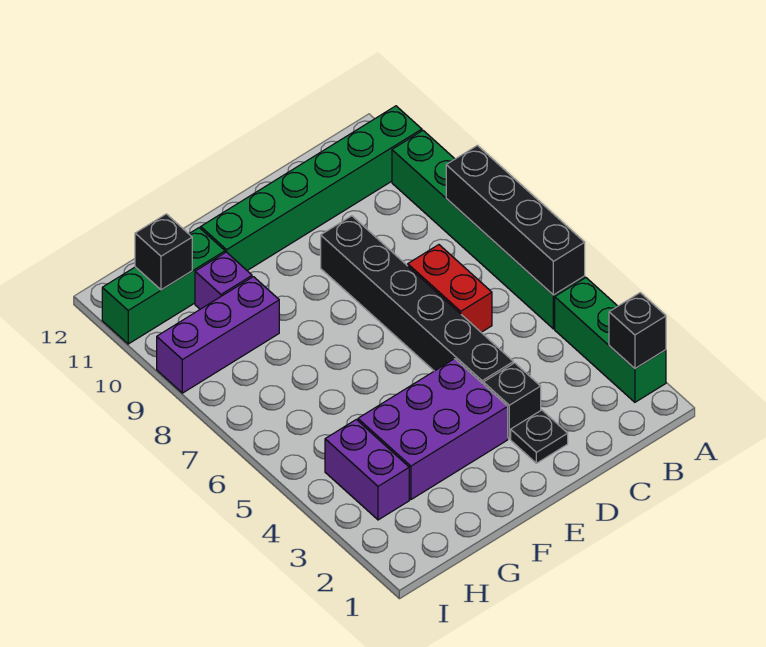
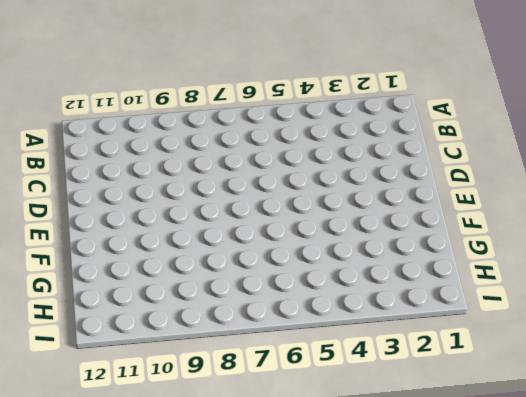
none -> green brick A2:A4 level 1
none -> green brick A5:A10 level 1
none -> green brick A11:F11 level 1

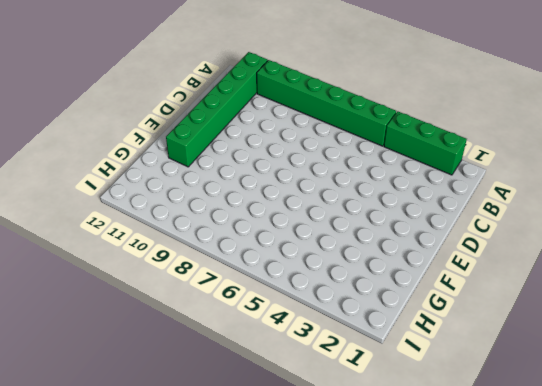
none -> red brick C6:C7 level 1
none -> black plate D2 level 1
none -> black brick D3 level 1

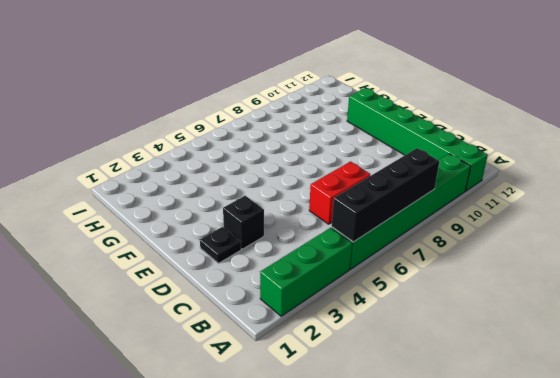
none -> black brick D4:D9 level 1
none -> purple brick E3:G4 level 1
none -> purple brick G9:I9 level 1

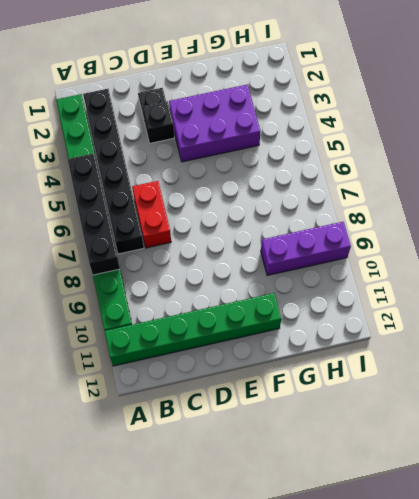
black brick B2:B7 level 1 -> black brick D4:D9 level 1
none -> purple brick G10 level 1
none -> green brick G11:I11 level 1
none -> purple brick H3:H4 level 1

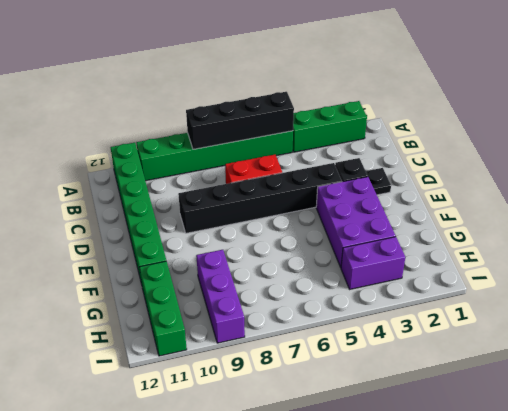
none -> purple brick G10 level 1
none -> black brick A2 level 2
none -> black brick H11 level 2

